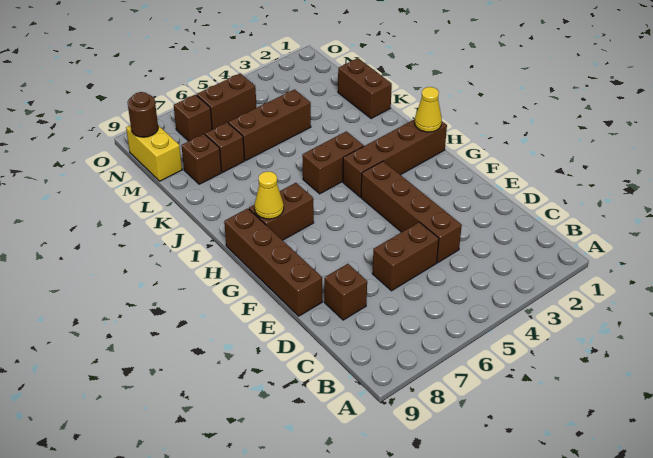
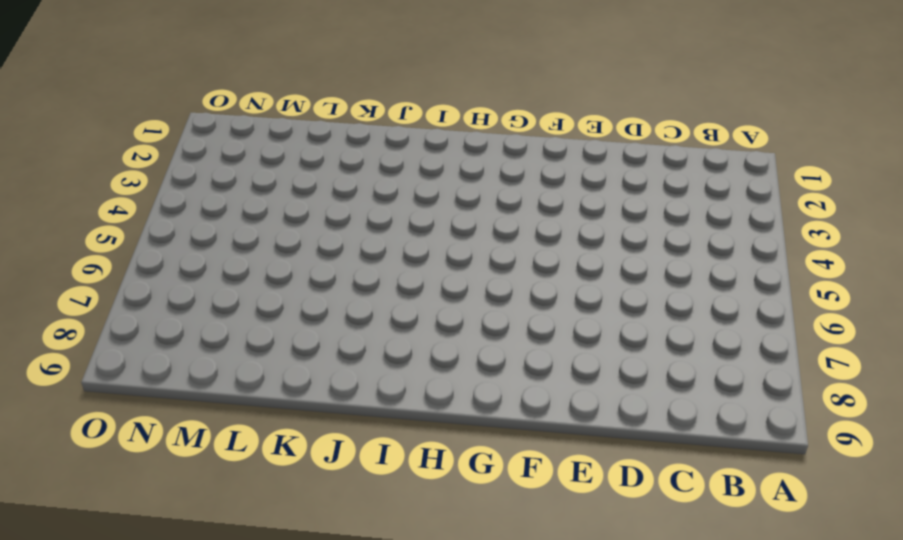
none -> brown brick D4:G4 level 1
none -> brown brick D5:D6 level 1
none -> brown brick D8 level 1

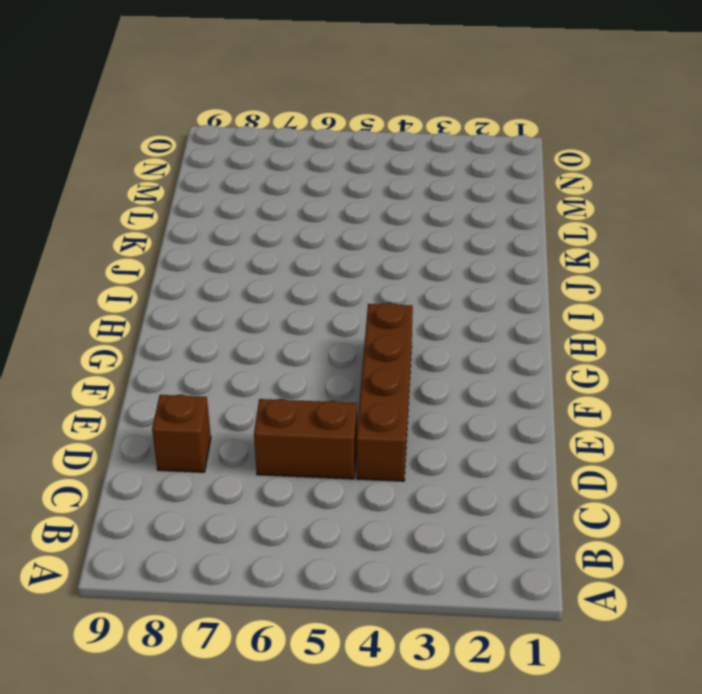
none -> brown brick E9:H9 level 1
none -> brown brick H1:H4 level 1
none -> brown brick H7:H8 level 1

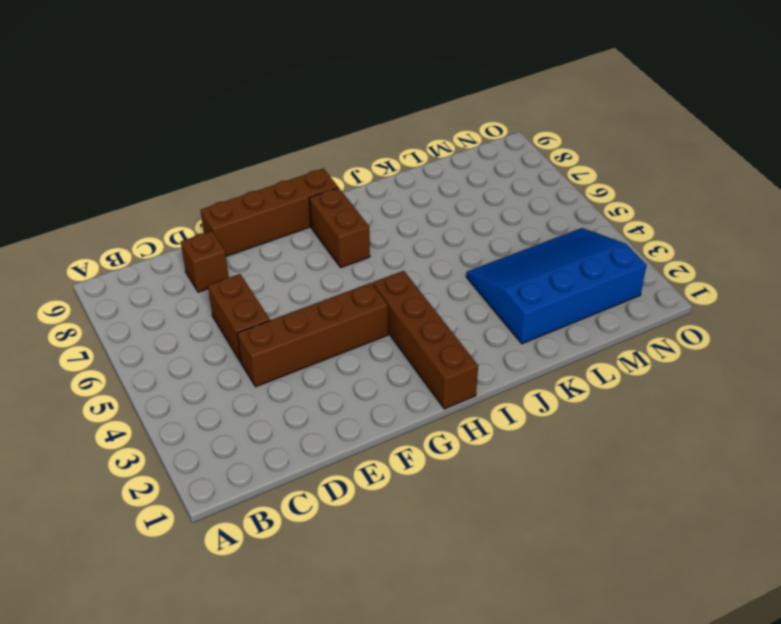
blue slope K2:N4 level 1 top 2 -> brown brick L4:L6 level 1
none -> brown brick I4:I5 level 1
none -> brown brick K1:L1 level 1
none -> brown brick L7 level 1

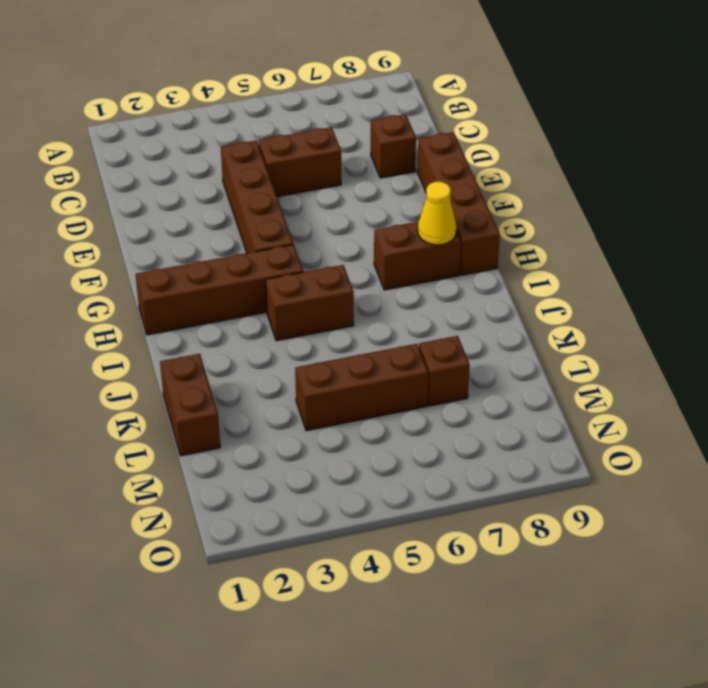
none -> brown brick L8 level 1
none -> yellow brick M9:N9 level 1
none -> brown brick N5:N6 level 1

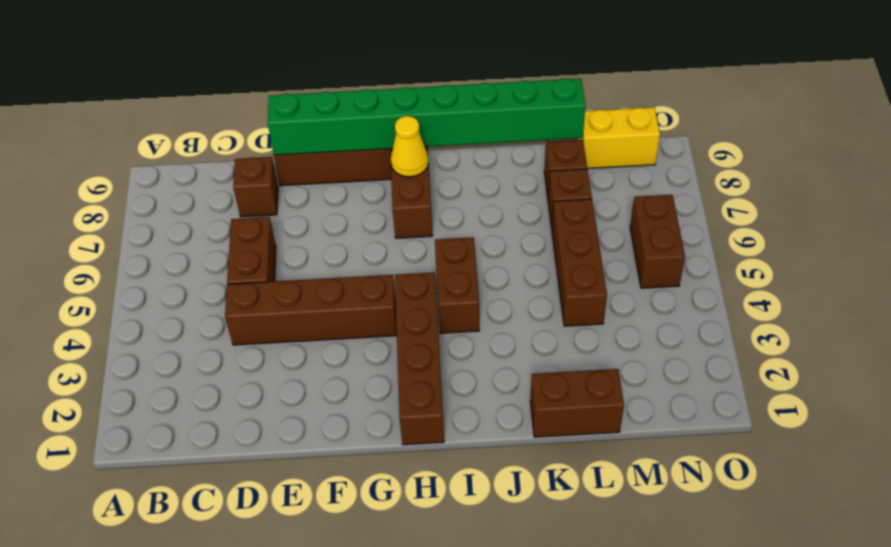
green brick E9:L9 level 2 -> none
none -> brown brick N7 level 1
none -> yellow cone H1 level 2
none -> brown round brick N9 level 2

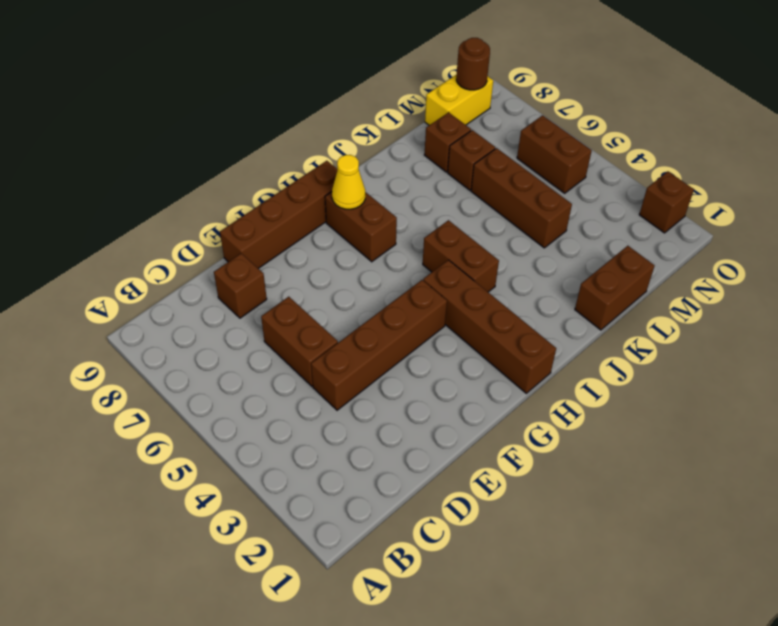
brown brick O2 level 1 -> brown brick N7 level 1
none -> yellow cone H1 level 2

